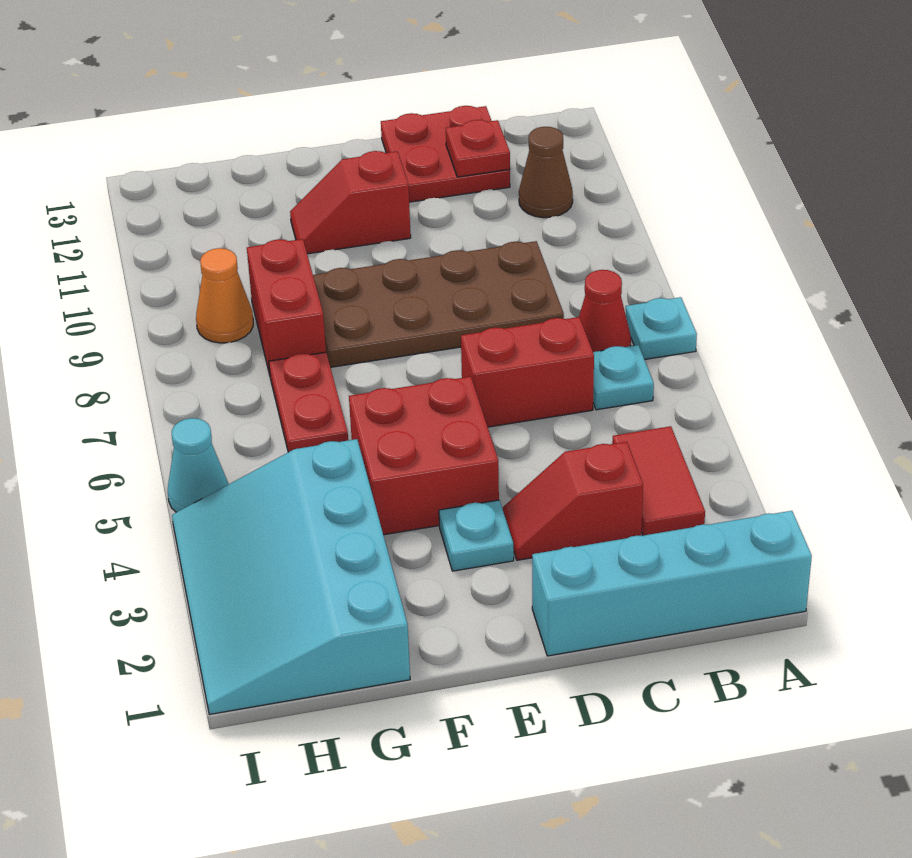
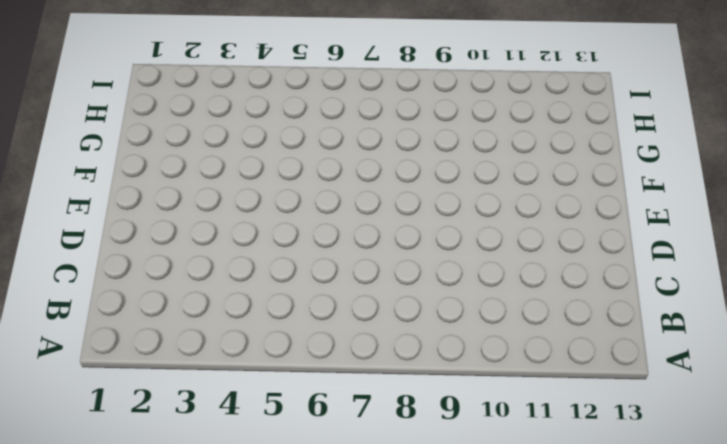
none -> cyan brick A1:D1 level 1
none -> cyan plate A7 level 1
none -> red tile B3:B4 level 1

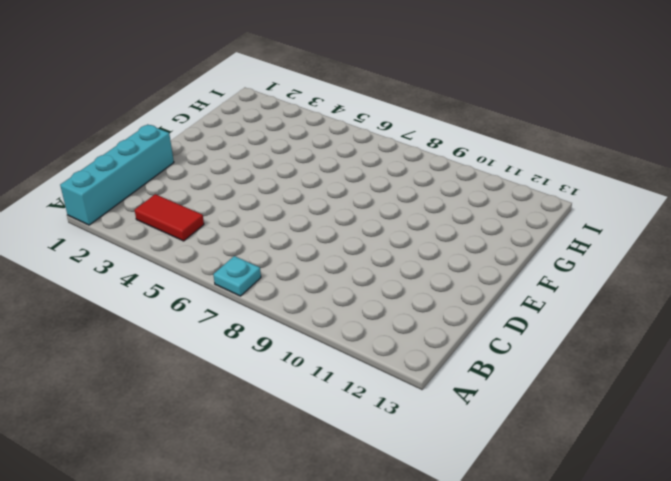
none -> cyan plate B6 level 1
none -> red cone B7 level 1
none -> brown cone B11 level 1

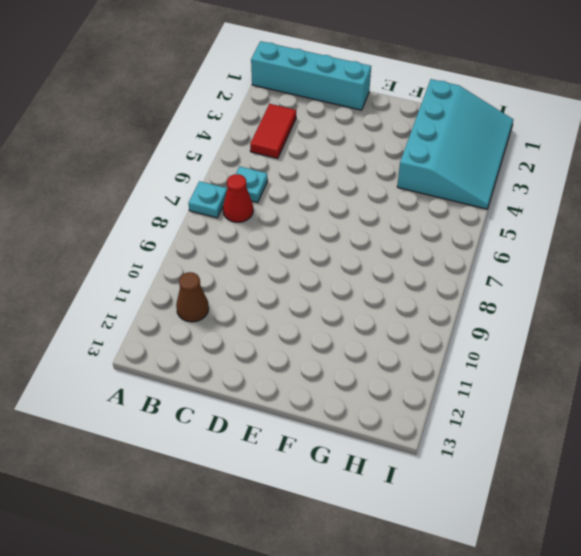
none -> red slope C3:D3 level 1 top C
none -> red brick C6:D6 level 1
none -> brown plate C8:F9 level 1

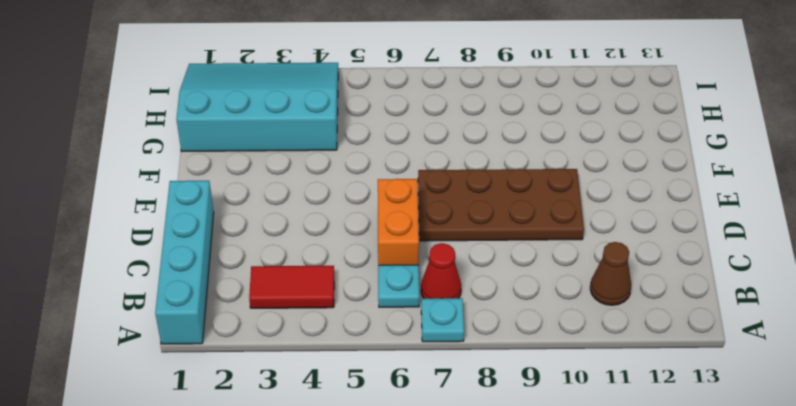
orange brick C6:D6 level 1 -> red brick C6:D6 level 1
brown plate D7:E10 level 1 -> brown plate C8:F9 level 1
none -> red slope C3:D3 level 1 top C
none -> red plate C12:D13 level 1
none -> cyan plate E3 level 1

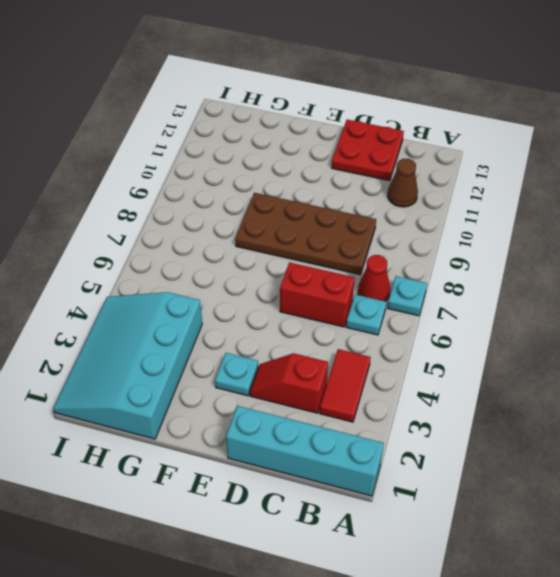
none -> red brick E4:F5 level 1
none -> red slope E11:F11 level 1 top E
none -> red plate G6:G7 level 1

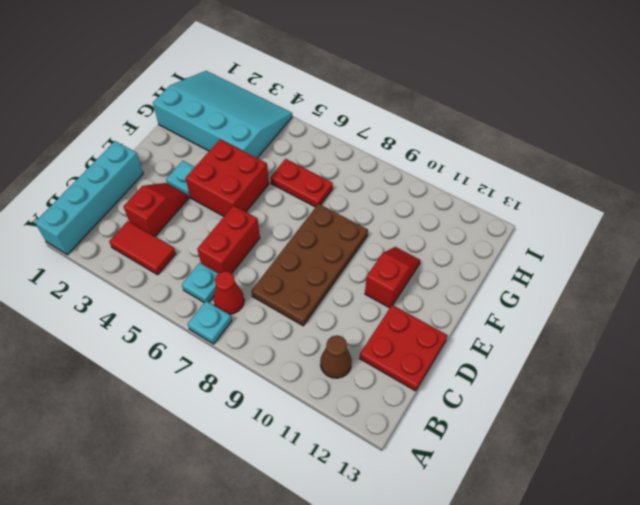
none -> red brick G8:G9 level 1
none -> orange cone H9 level 1
none -> cyan cone I5 level 1

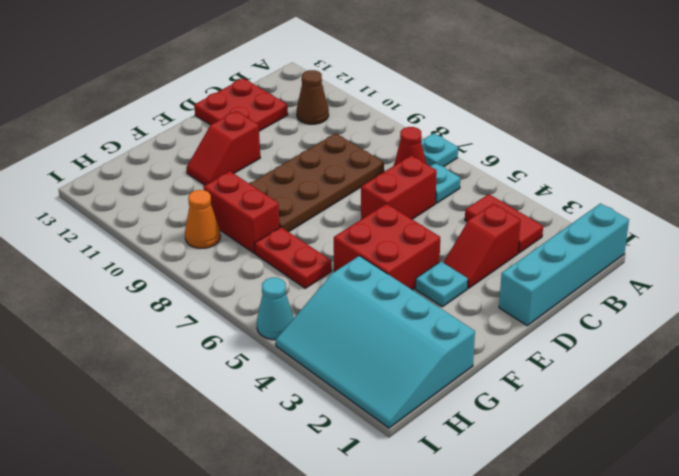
none -> red plate C12 level 2

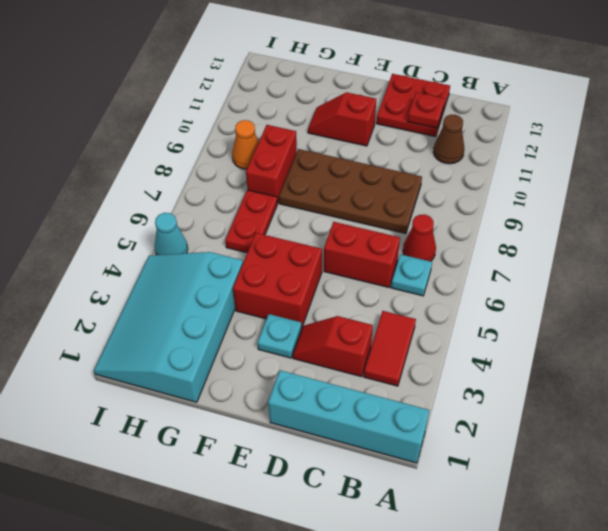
none -> cyan plate A7 level 1

